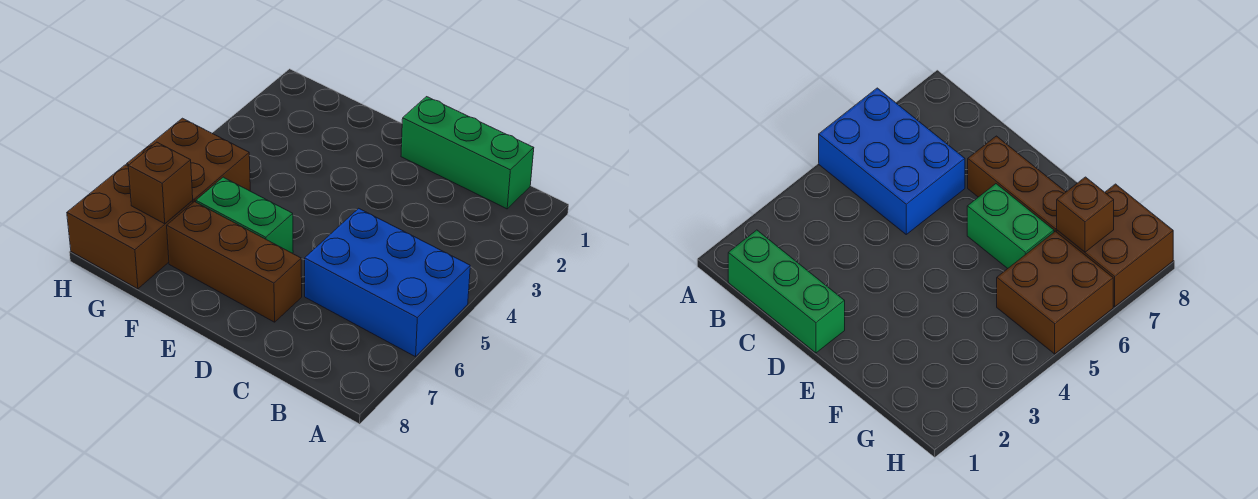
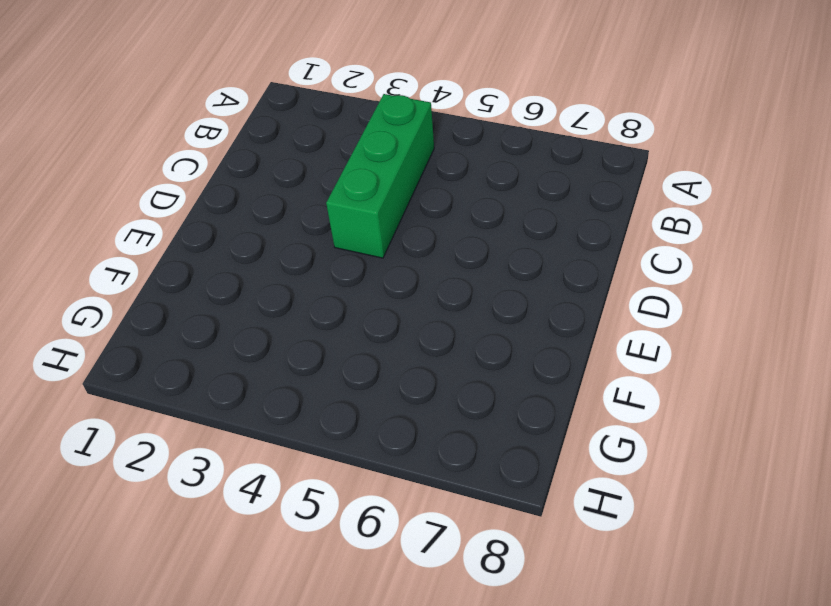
green brick B4:D4 level 1 -> green brick B1:D1 level 1
none -> blue brick A5:C6 level 1
none -> brown brick D7:F7 level 1

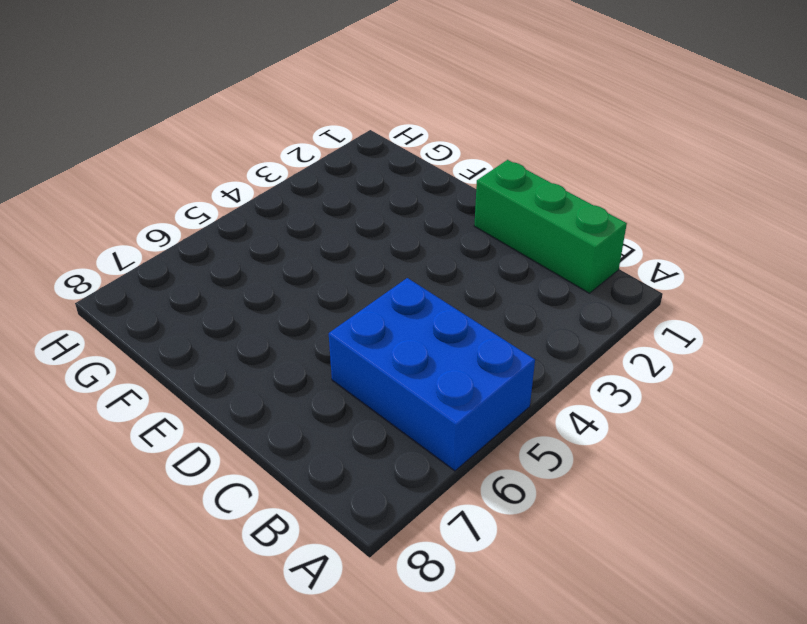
none -> brown brick D7:F7 level 1
none -> green brick E6:F6 level 1

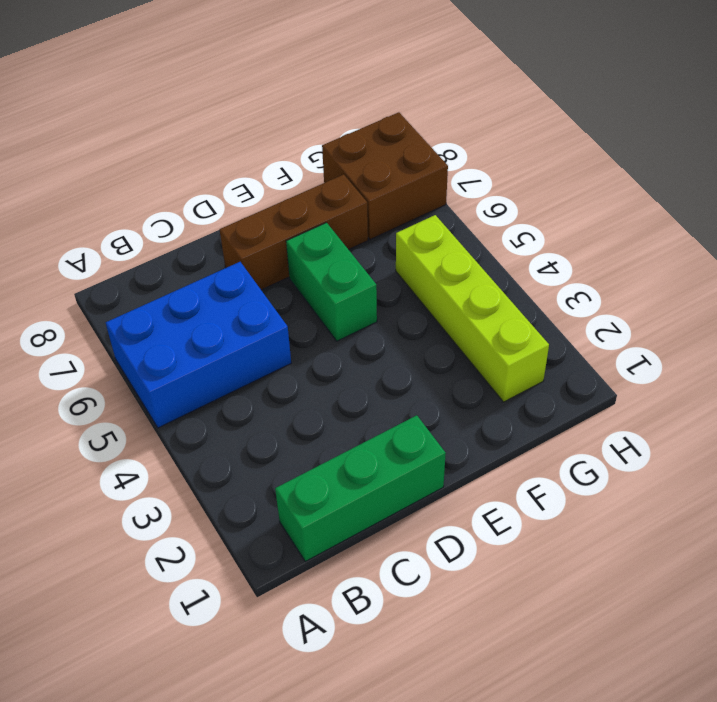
green brick E5:E6 level 1 -> green brick E6:F6 level 1
lime brick G2:G5 level 1 -> brown brick G5:H6 level 1
none -> brown brick G7 level 2

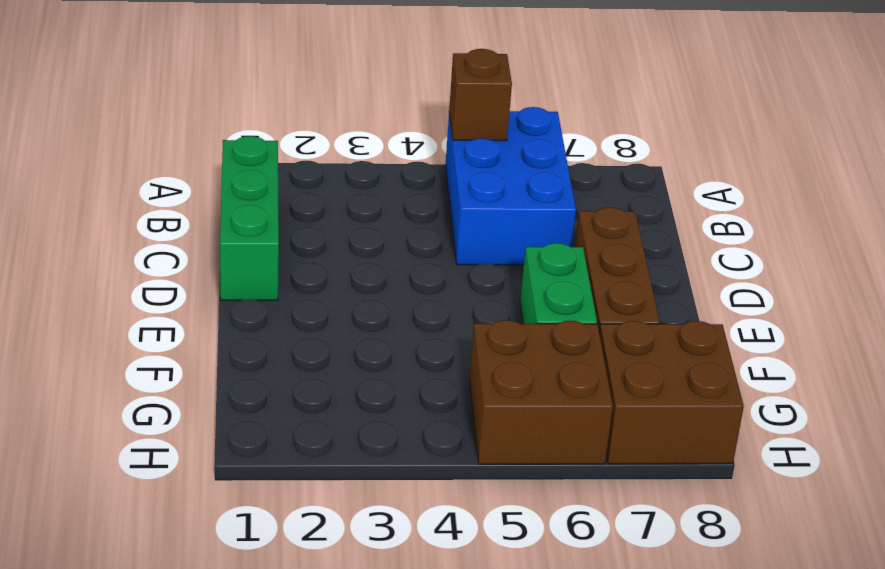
brown brick A5 level 2 -> brown brick G7 level 2

